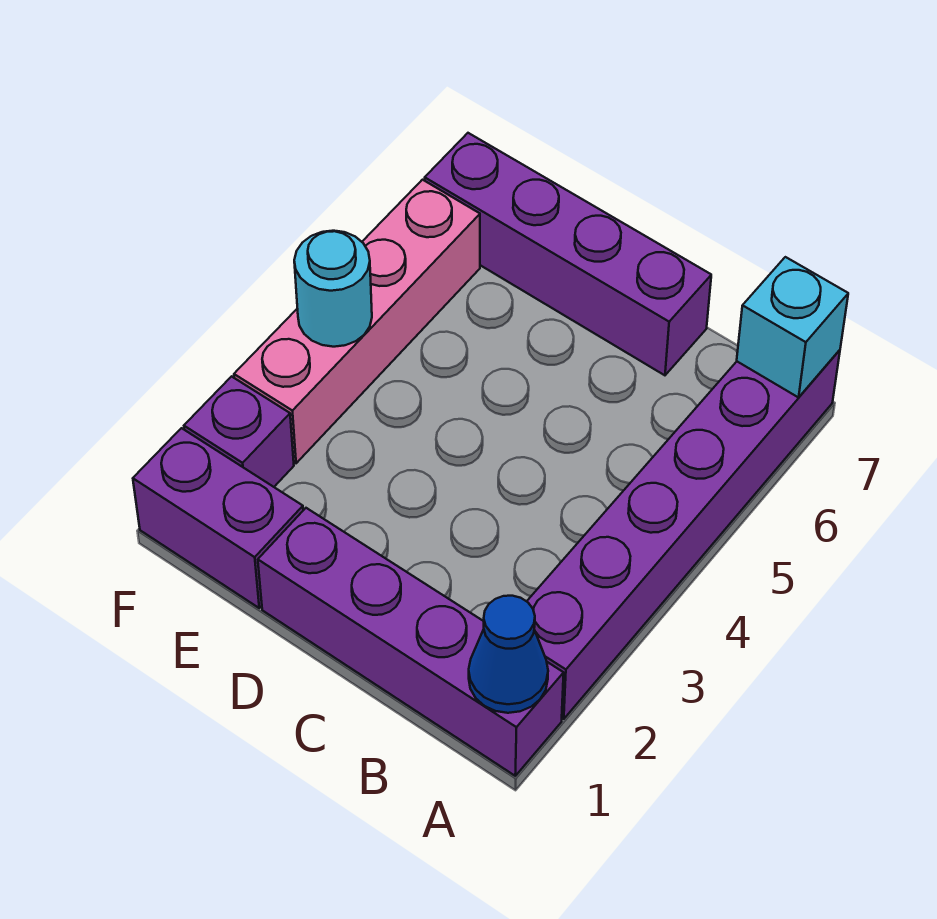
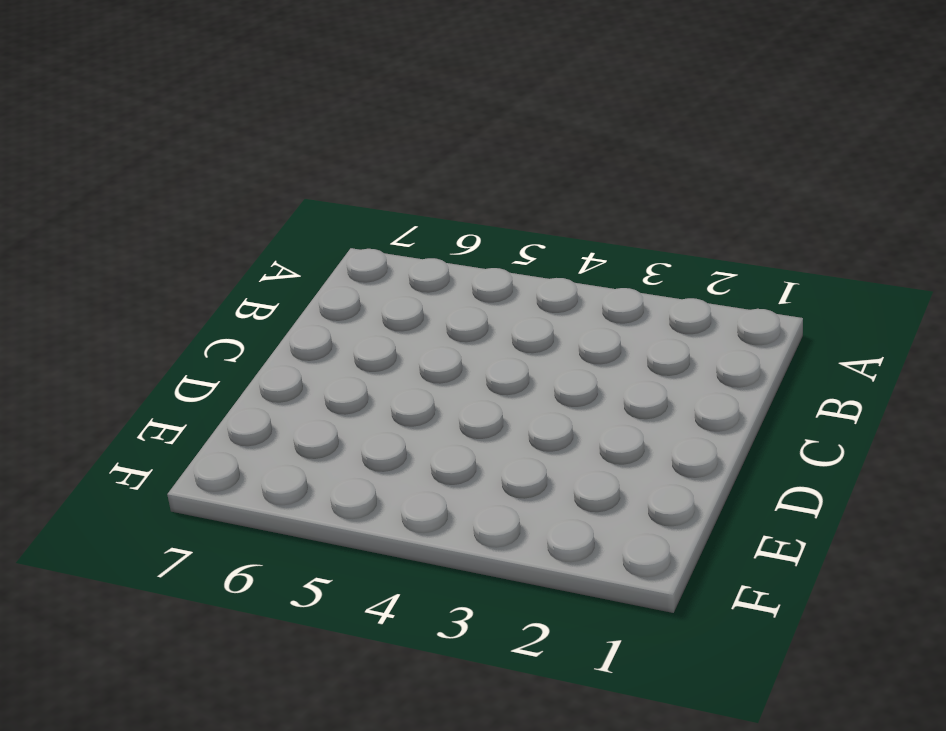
none -> purple brick A1:D1 level 1
none -> purple brick A2:A7 level 1

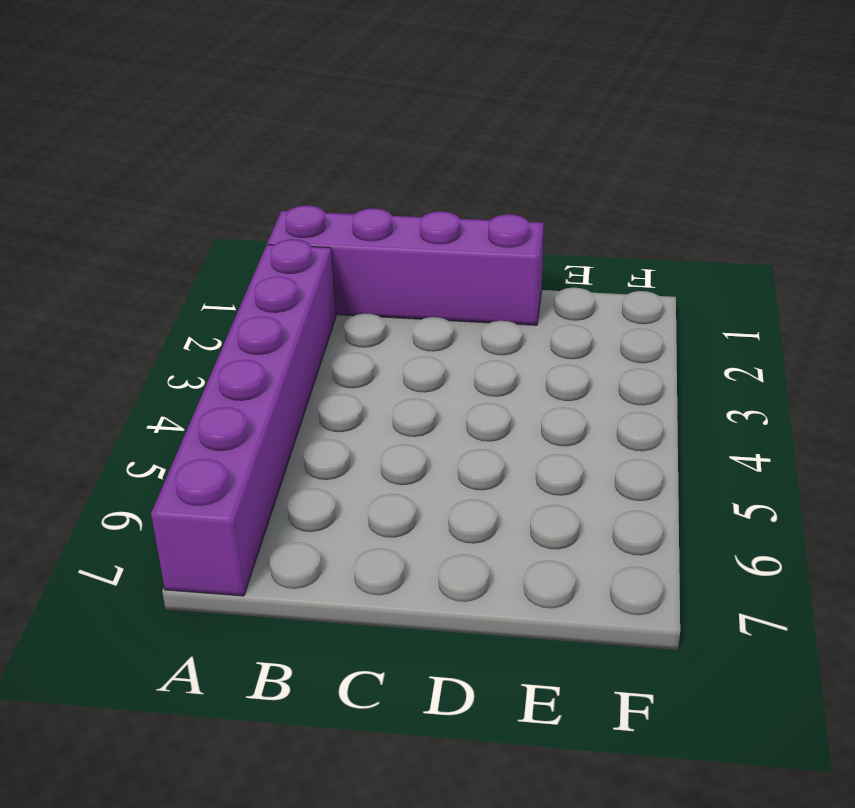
none -> purple brick C7:F7 level 1
none -> purple brick E1:F1 level 1

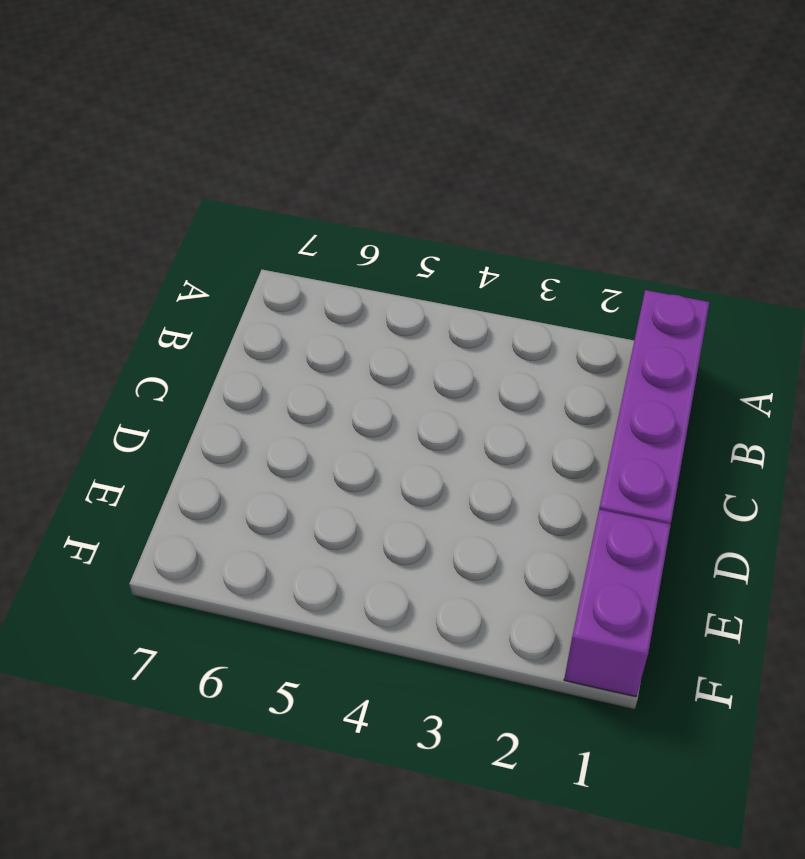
none -> purple brick A2:A7 level 1
none -> purple brick C7:F7 level 1

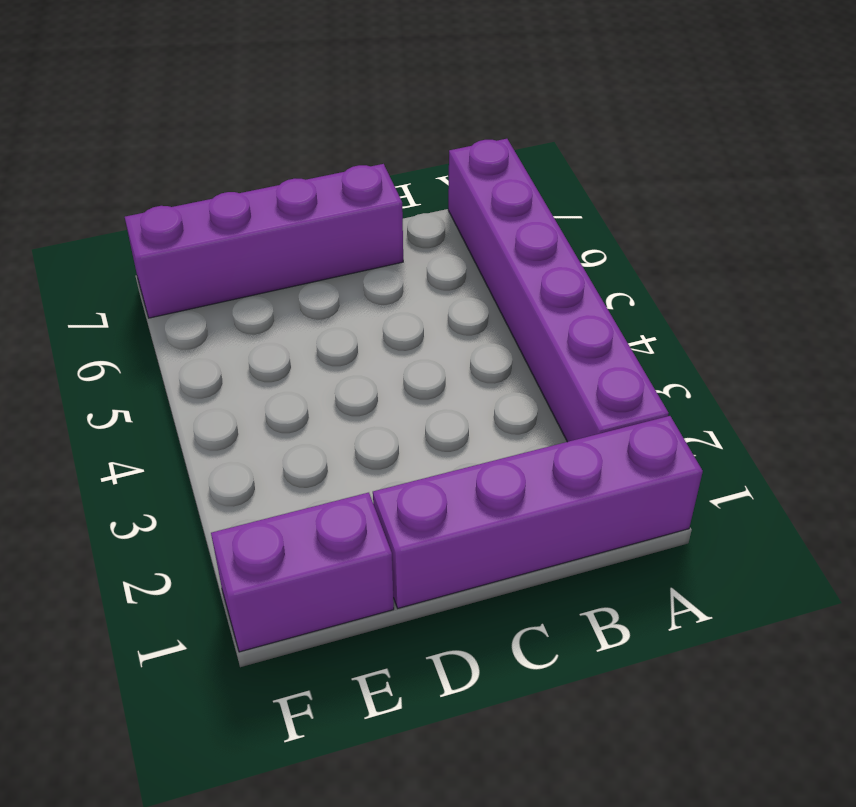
none -> purple brick F2 level 1
none -> pink brick F3:F6 level 1

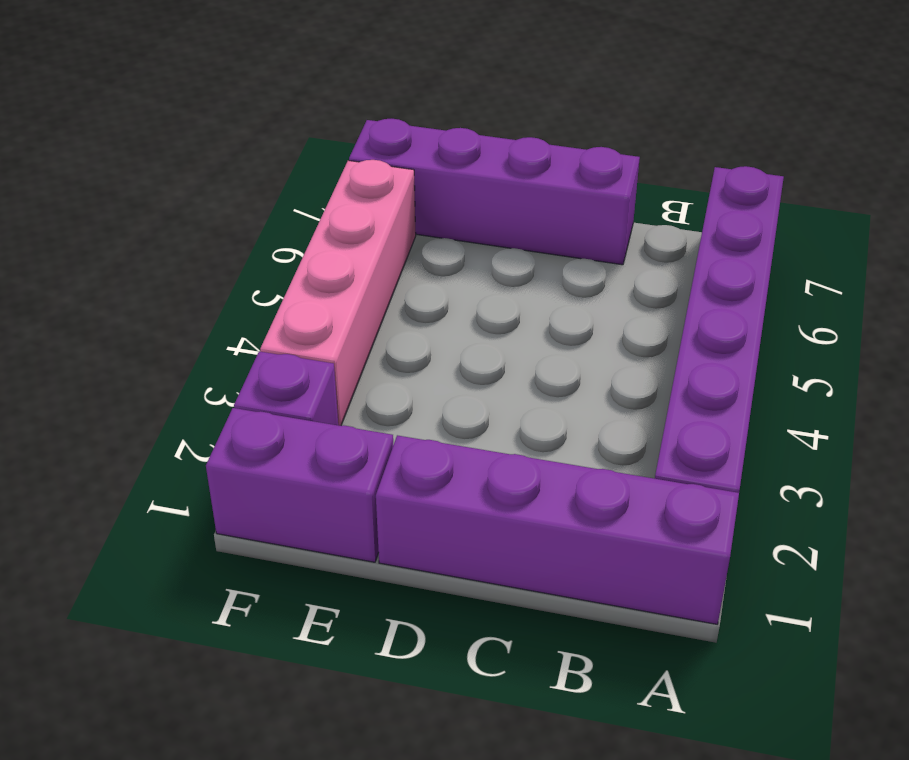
none -> blue cone A1 level 2
none -> cyan brick A7 level 2

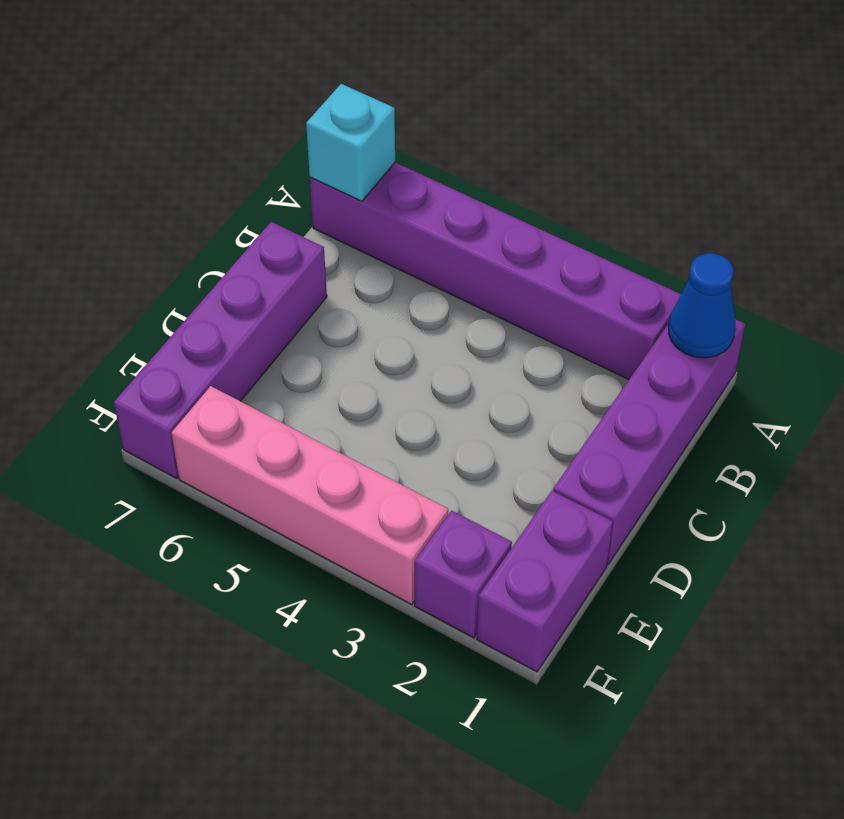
none -> cyan round brick F4 level 2

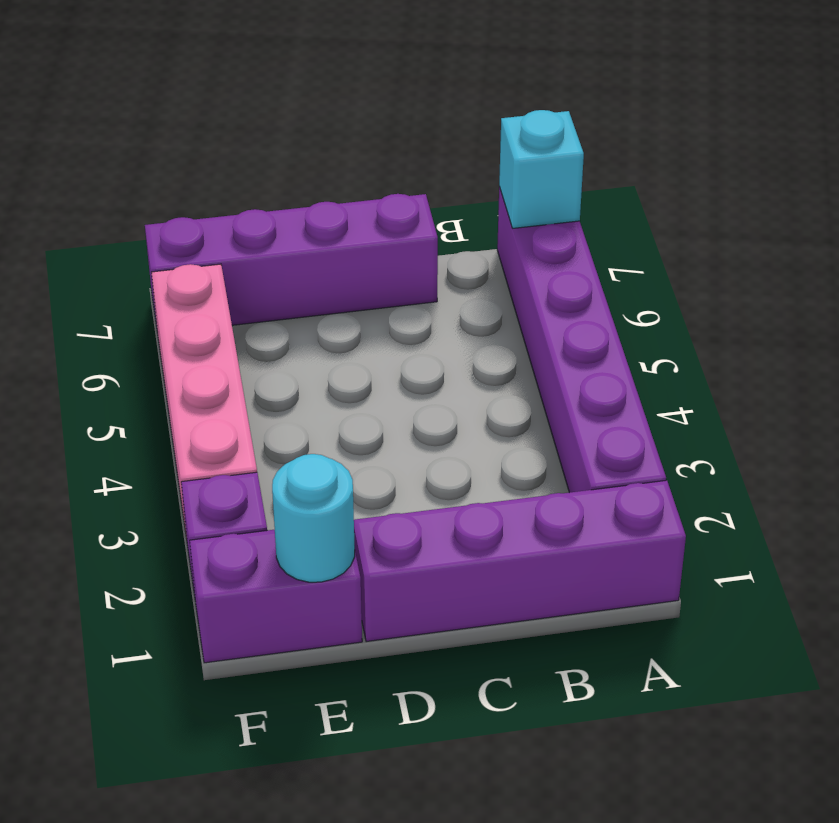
cyan round brick E1 level 2 -> cyan round brick F4 level 2
none -> blue cone A1 level 2

